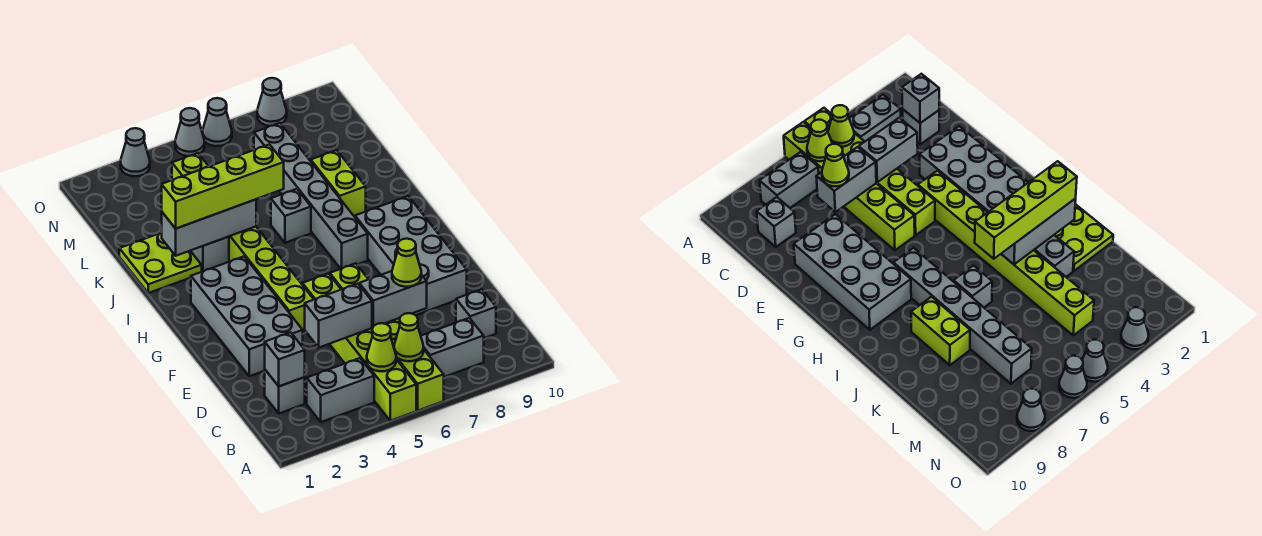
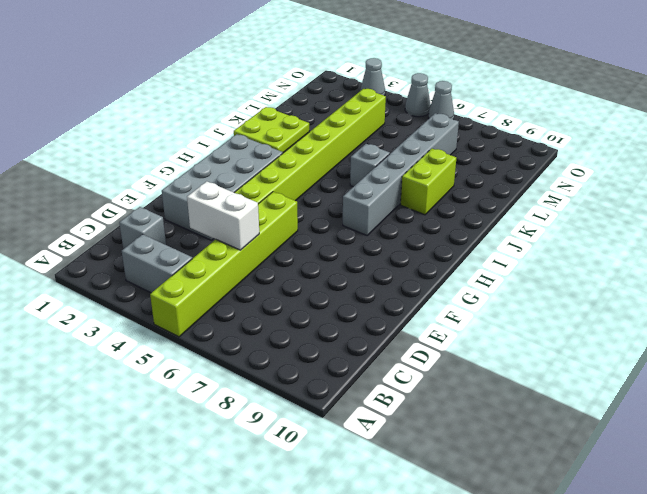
white brick D4:D5 level 2 -> grey brick D4:D5 level 2
none -> lime brick A6:F6 level 1
none -> grey brick B7:B8 level 1
none -> grey brick C9 level 1

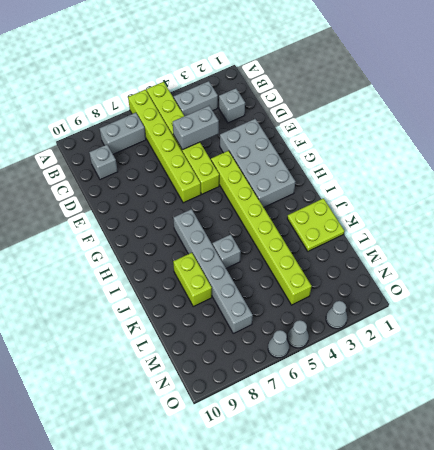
none -> grey brick E8:H9 level 1
none -> grey brick J3:K3 level 1
none -> grey cone O8 level 1

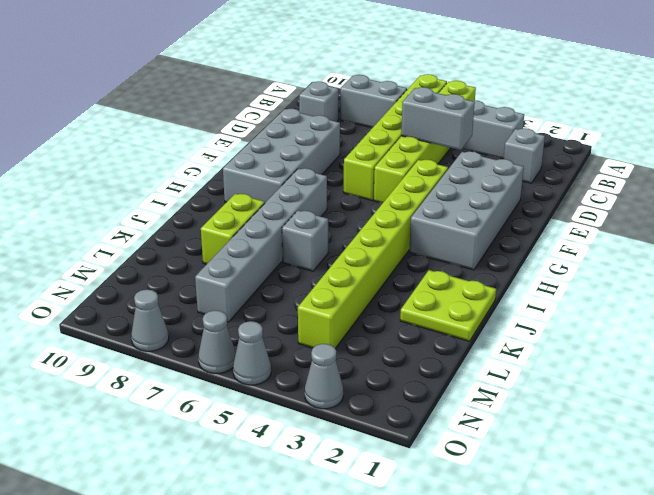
none -> grey brick J3:K3 level 1
none -> lime cone B5 level 2
none -> lime cone B6 level 2

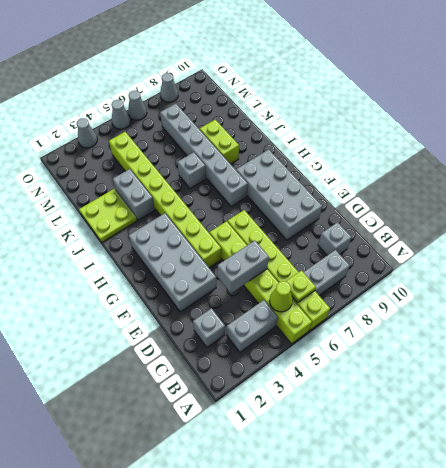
lime plate B6 level 2 -> lime cone B6 level 2
none -> grey brick C2 level 2
none -> grey brick D6:D7 level 2
none -> grey brick J2:J4 level 2

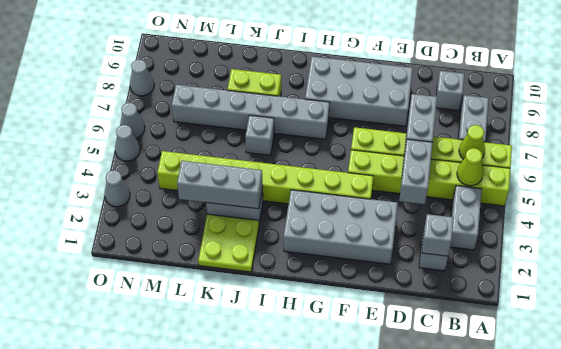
grey brick J3:L3 level 2 -> grey brick J2:J4 level 2
none -> lime cone D7 level 3
none -> lime brick J2:J5 level 3

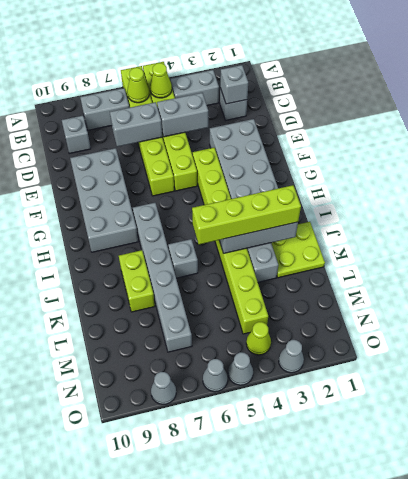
lime cone N4 level 1 -> lime cone D7 level 3

